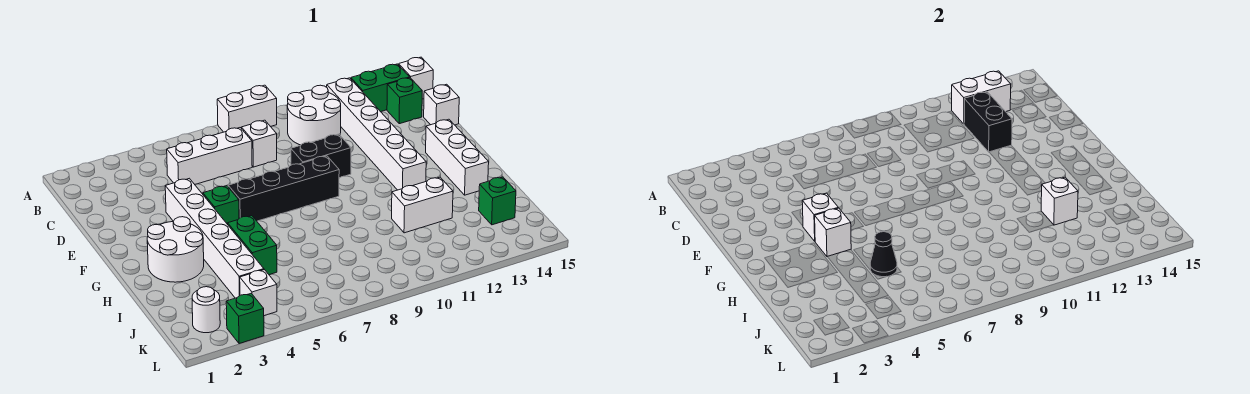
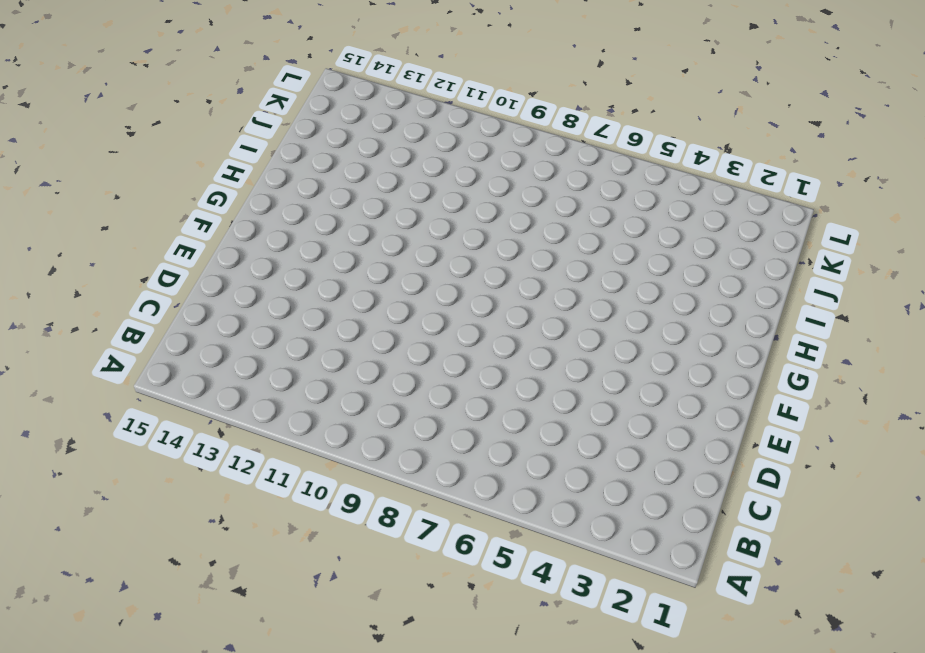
none -> white brick A8:A9 level 1
none -> white round brick B10:C11 level 1
none -> white brick B12:G12 level 1

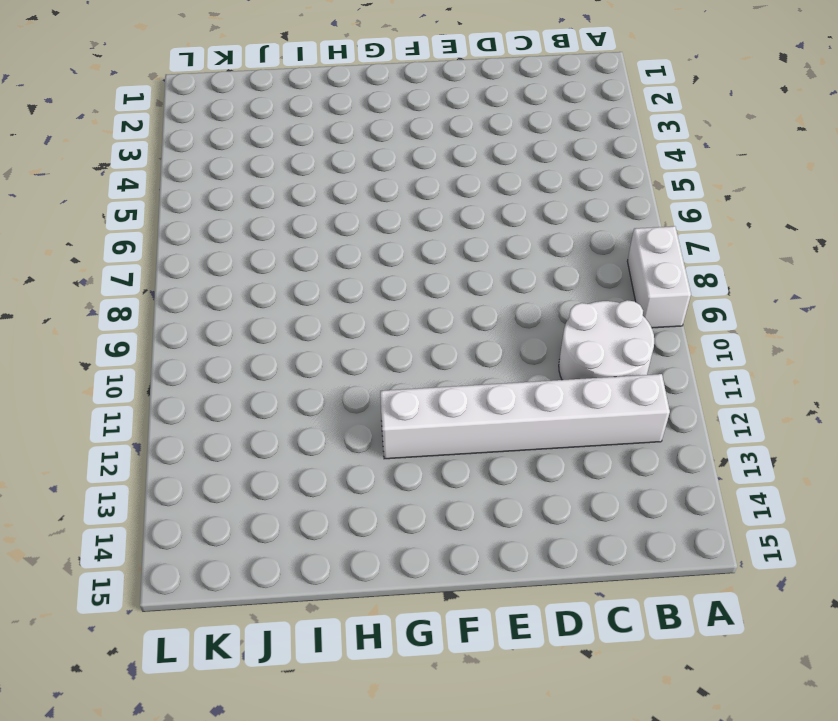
none -> green brick B13:B14 level 1
none -> white brick B15 level 1
none -> white brick C5:C7 level 1

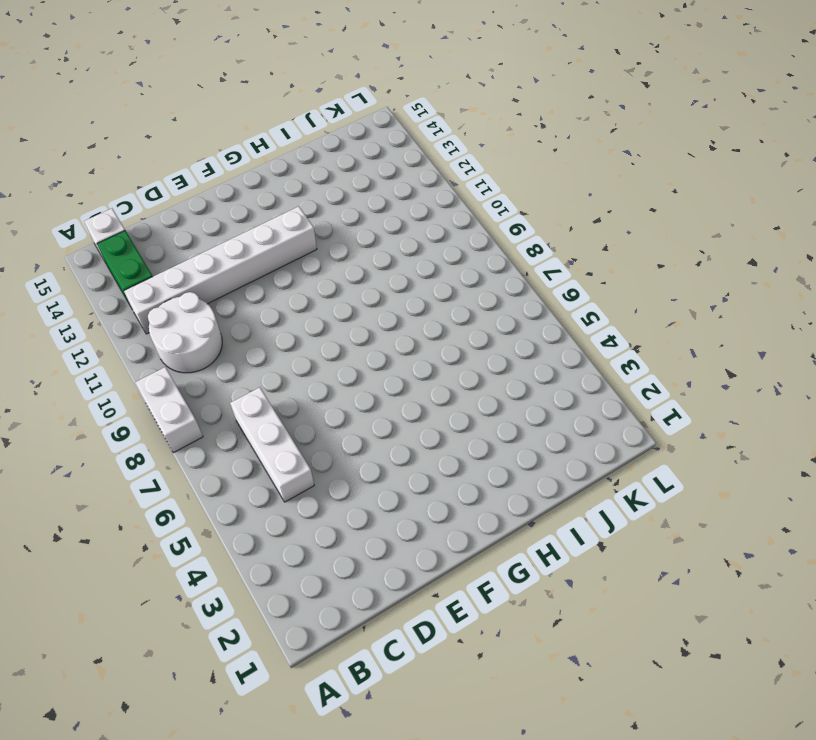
none -> white brick C8 level 1
none -> green brick C14 level 1
none -> white brick D15 level 1

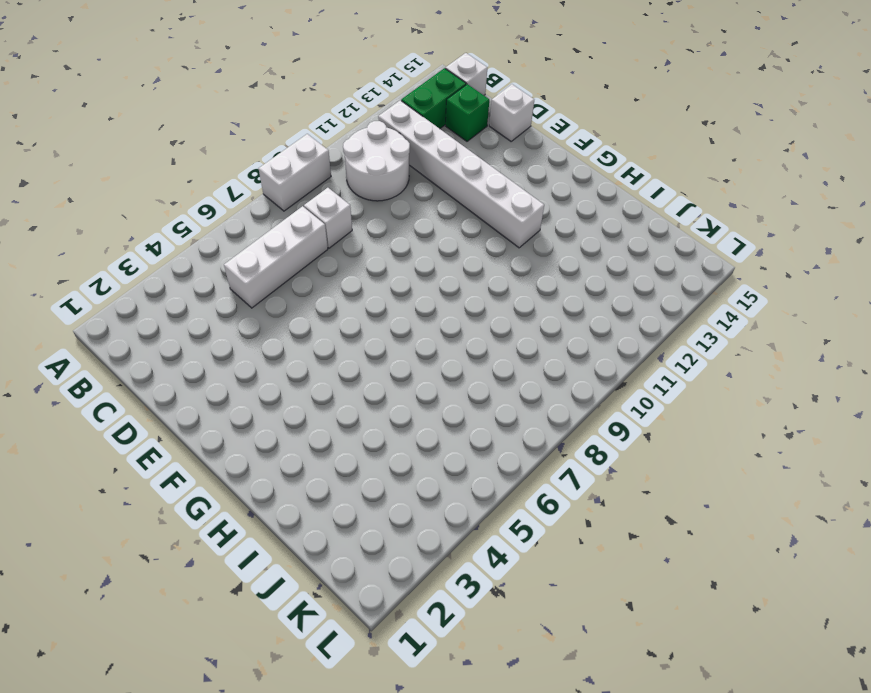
none -> white brick E4:J4 level 1
none -> black brick E9:E10 level 1
none -> green brick F5 level 1

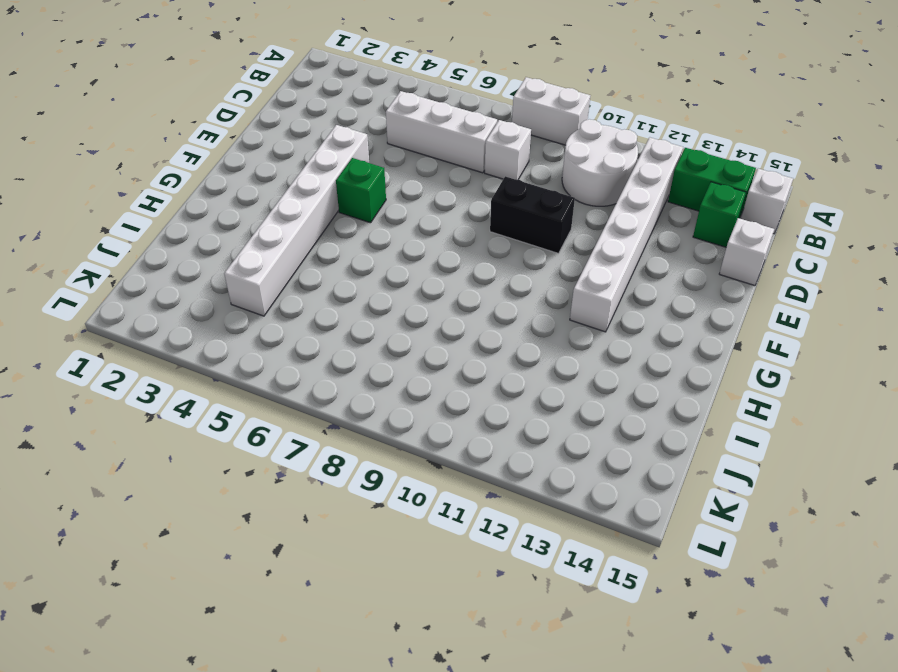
none -> black brick F6:F9 level 1
none -> white brick F14:H14 level 1
none -> white round brick G2:H3 level 1

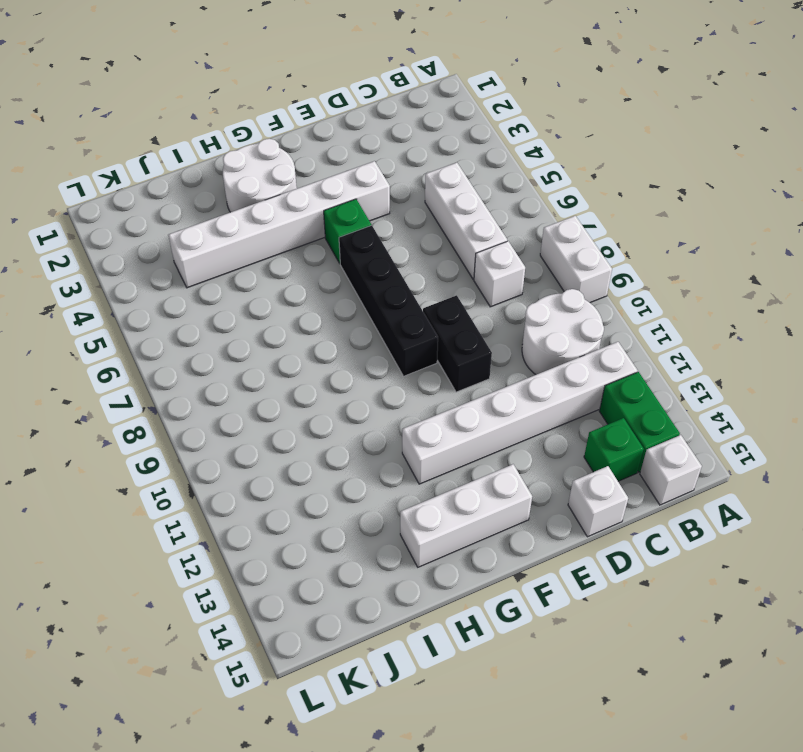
none -> green brick H5:I5 level 1
none -> white brick I11:I12 level 1
none -> green brick J14 level 1

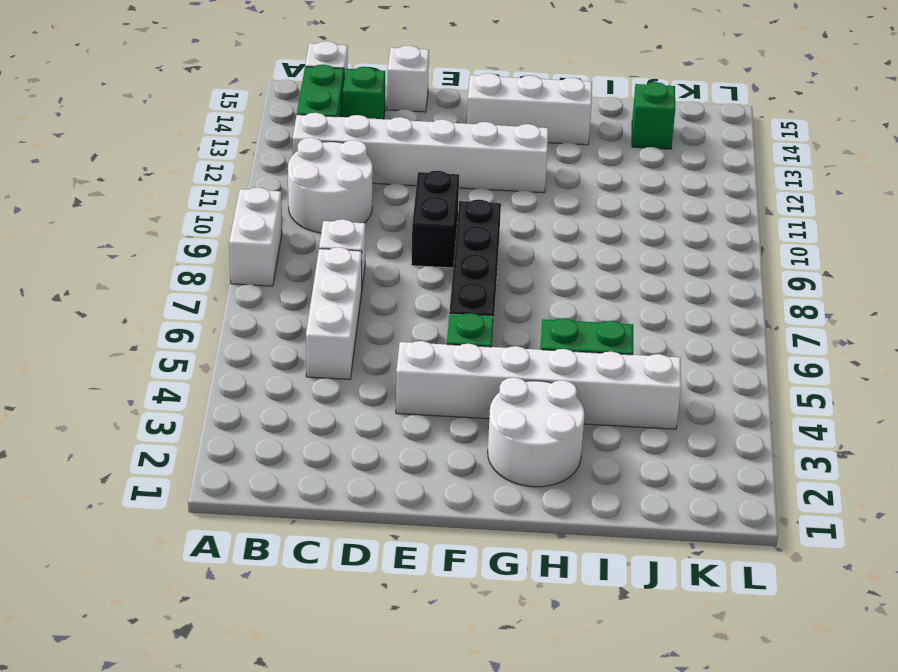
none -> white brick I11:I12 level 1
none -> white round brick K2 level 1
none -> white brick K4 level 1

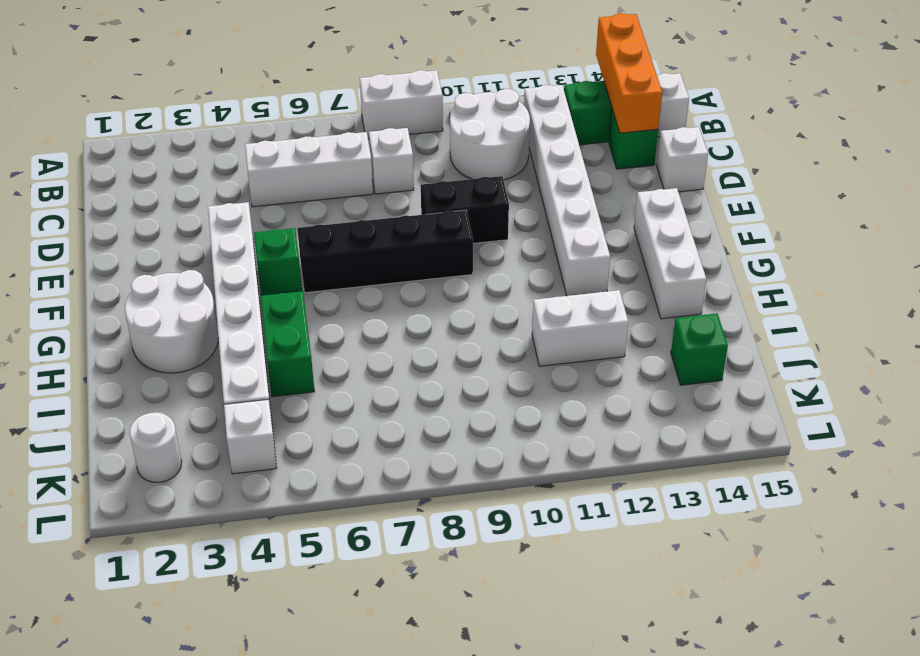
orange brick A14:C14 level 2 -> none
none -> green brick L3 level 1
none -> white brick B12:B13 level 2
none -> black brick C12:D12 level 2

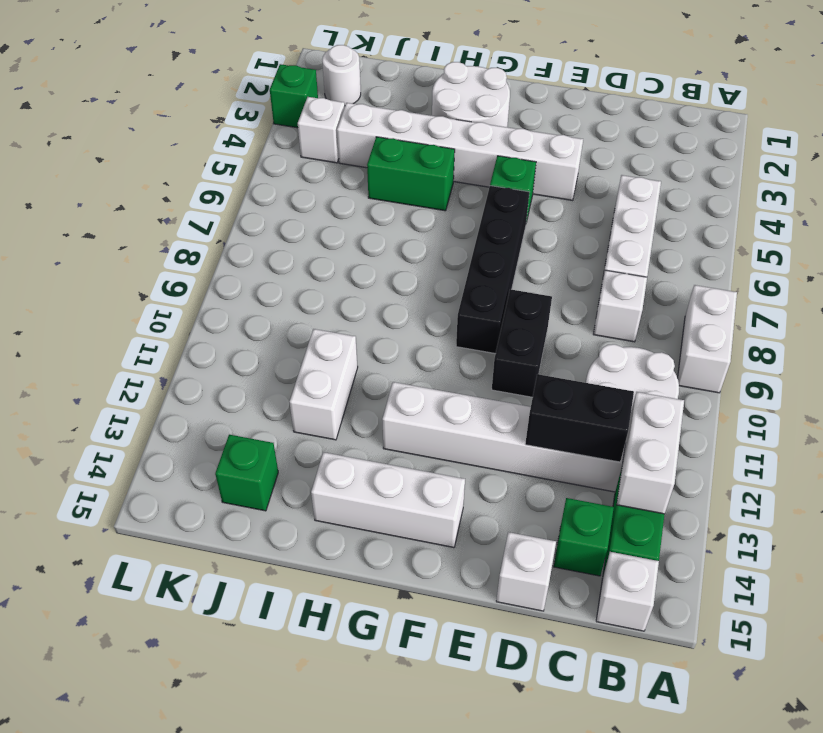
none -> white brick F4 level 2
none -> white brick G4 level 2
none -> black cone I5 level 2

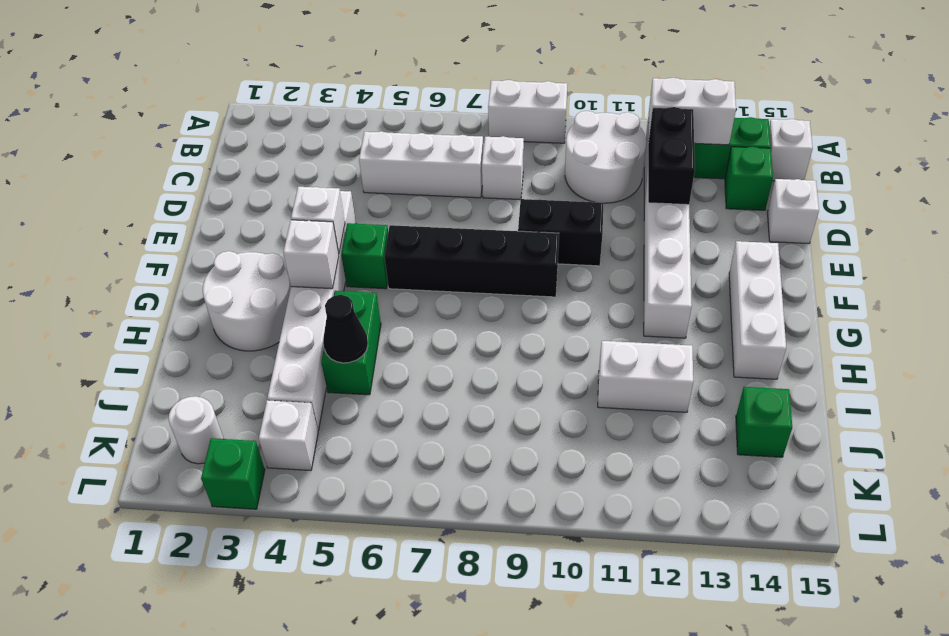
none -> white brick I12 level 2

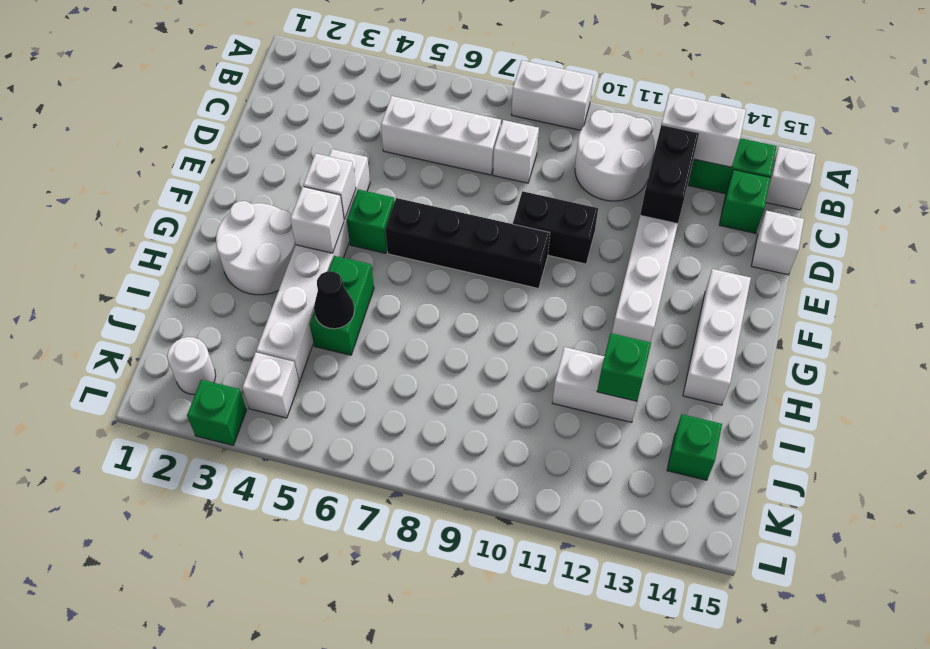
green brick I12 level 2 -> white brick I12 level 2

